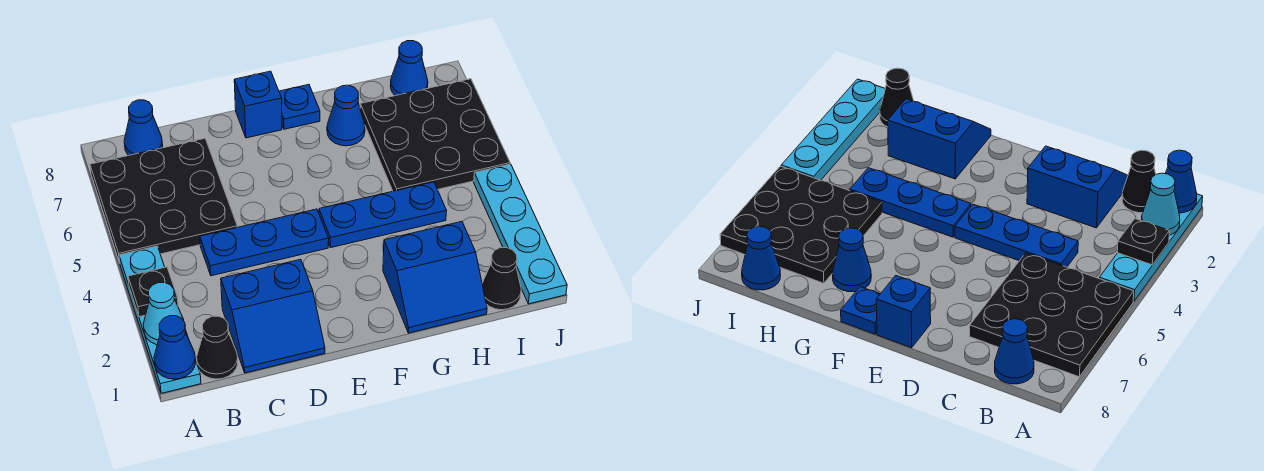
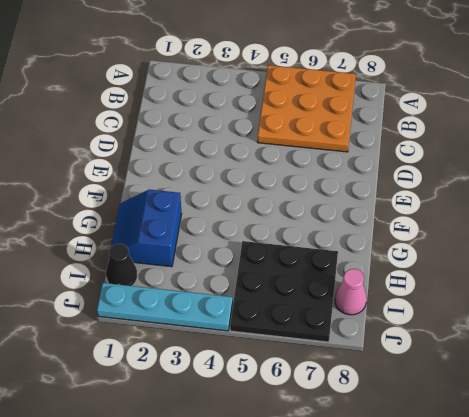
orange plate A5:C7 level 1 -> black plate A5:C7 level 1
pink cone I8 level 1 -> blue cone I8 level 1
none -> cyan plate A1:A4 level 1
none -> black cone B1 level 1
none -> blue cone B8 level 1

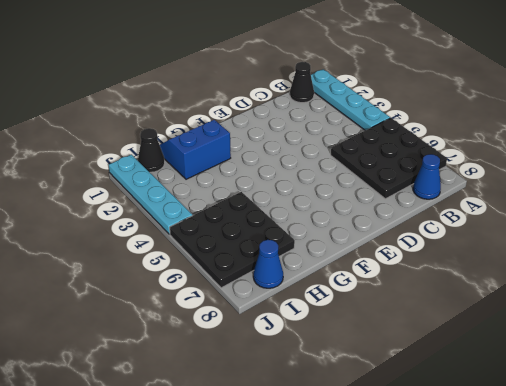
none -> blue slope C1:D2 level 1 top 2
none -> blue plate C4:E4 level 1
none -> blue brick E8 level 1

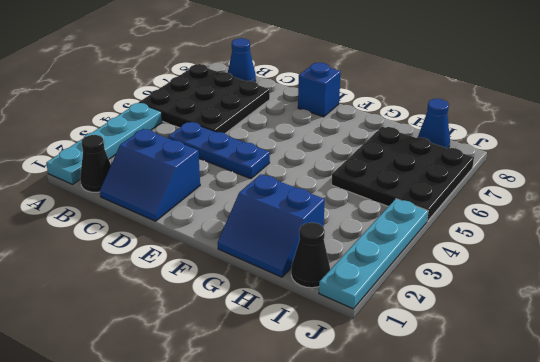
none -> blue plate F4:H4 level 1
none -> blue plate F8 level 1
none -> blue cone G7 level 1

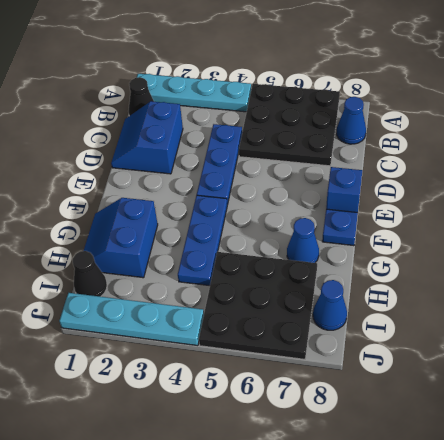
none -> blue cone A1 level 2
none -> cyan cone A2 level 2
none -> black plate A3 level 2

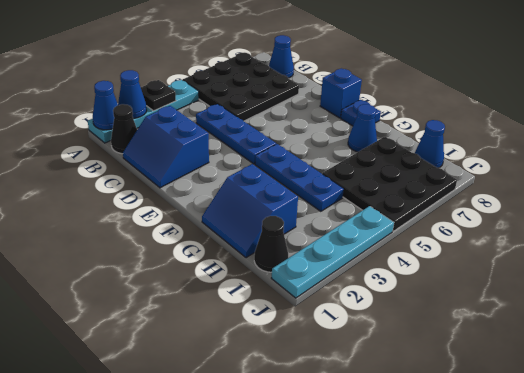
blue cone A2 level 2 -> cyan cone A2 level 2

